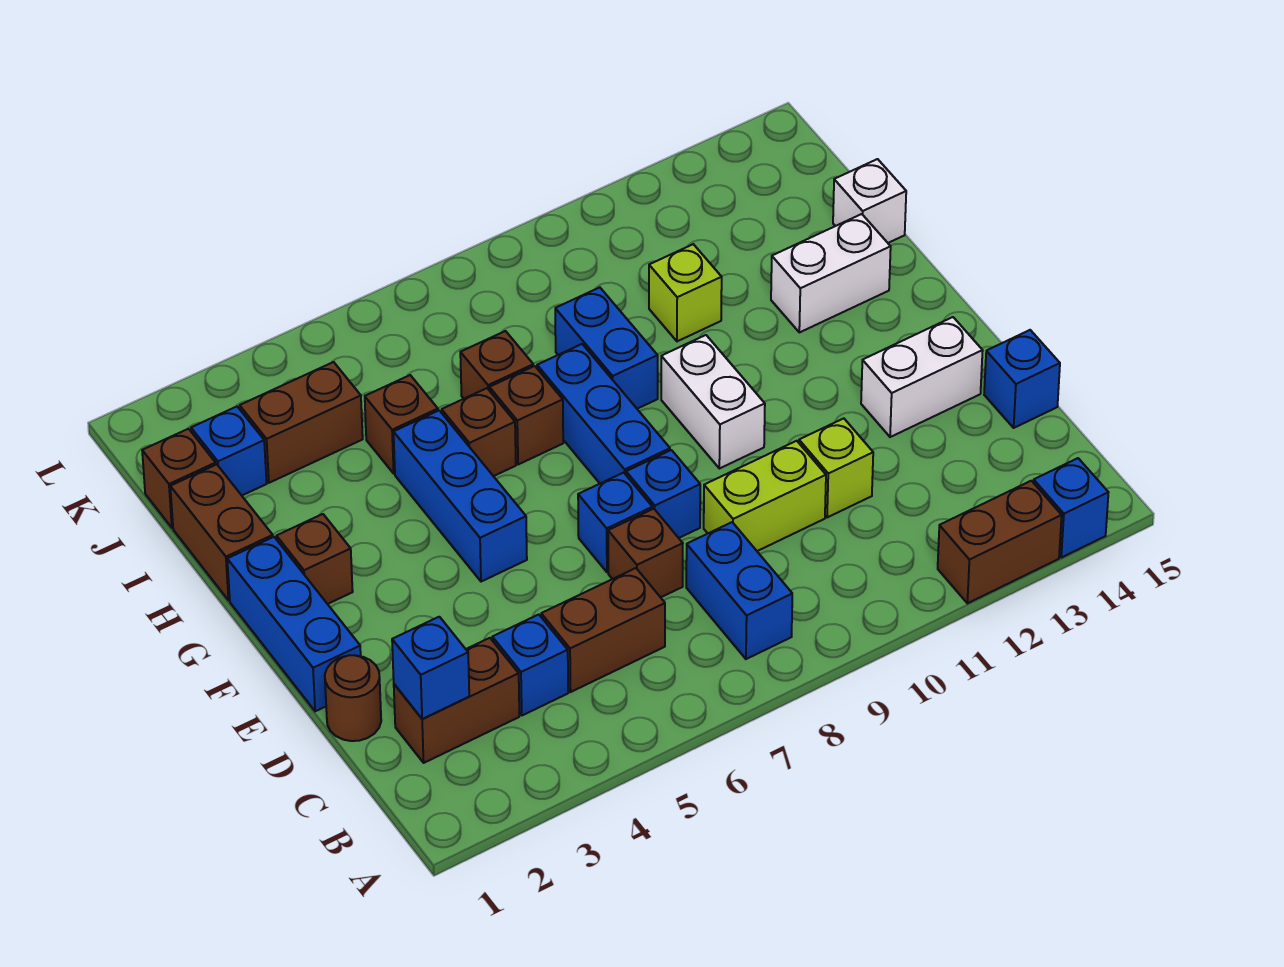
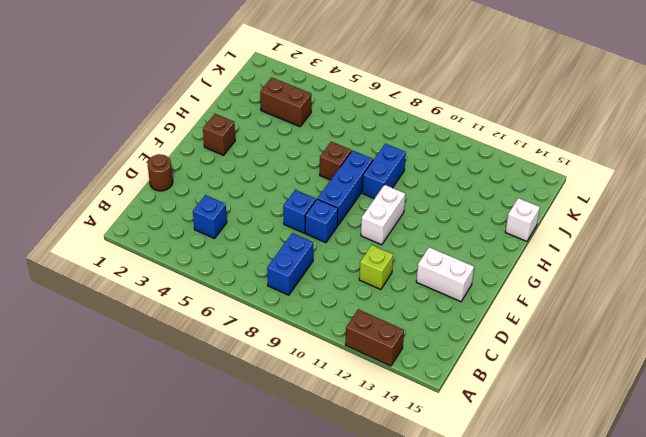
none -> blue brick A14 level 1
none -> brown brick C2:C3 level 1
none -> brown brick C5:C6 level 1
none -> brown brick D7 level 1

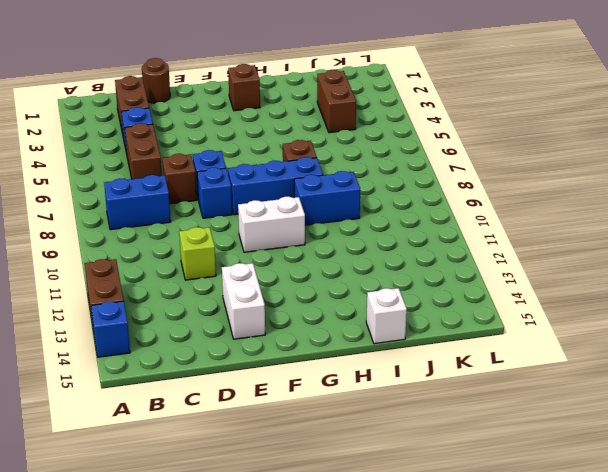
none -> lime brick D9:D10 level 1
none -> blue brick D15 level 1
none -> blue brick E1:G1 level 1
none -> blue brick F5:H5 level 1

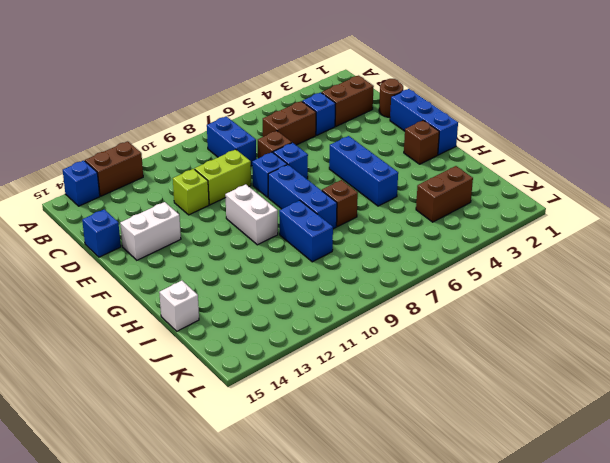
none -> brown brick H1:I1 level 1
none -> brown brick H6 level 1
none -> white brick H13:H14 level 1
none -> brown brick I5 level 1

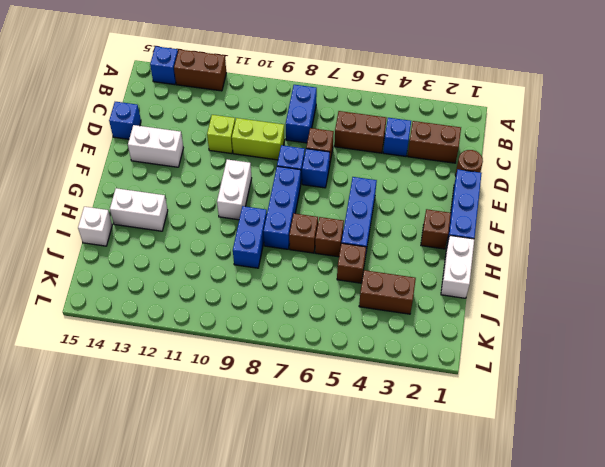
white brick H1:I1 level 1 -> brown brick H1:I1 level 1
none -> brown brick I7 level 1
none -> lime brick I11 level 1
none -> brown brick J1 level 1
none -> blue brick J2 level 1

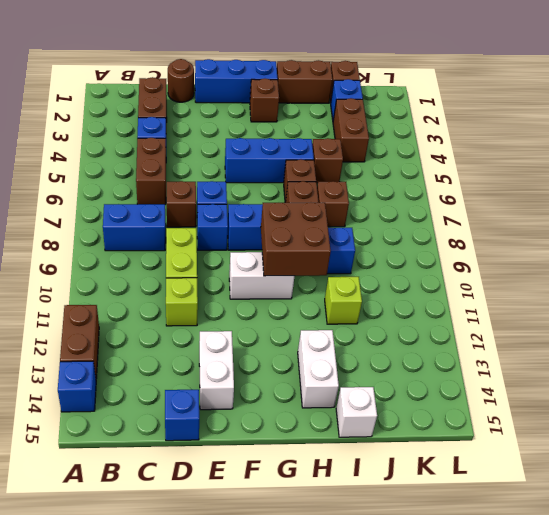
brown brick G9:H10 level 2 -> none
none -> blue brick C2 level 2

